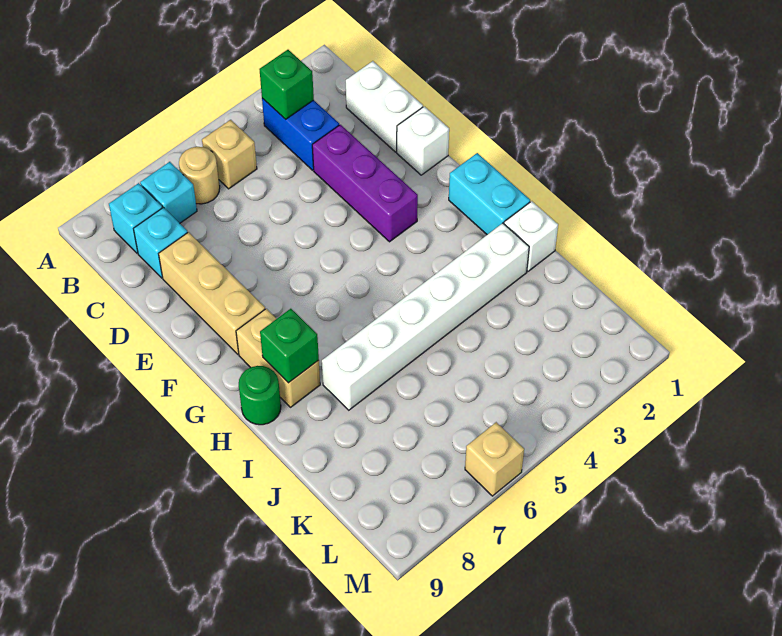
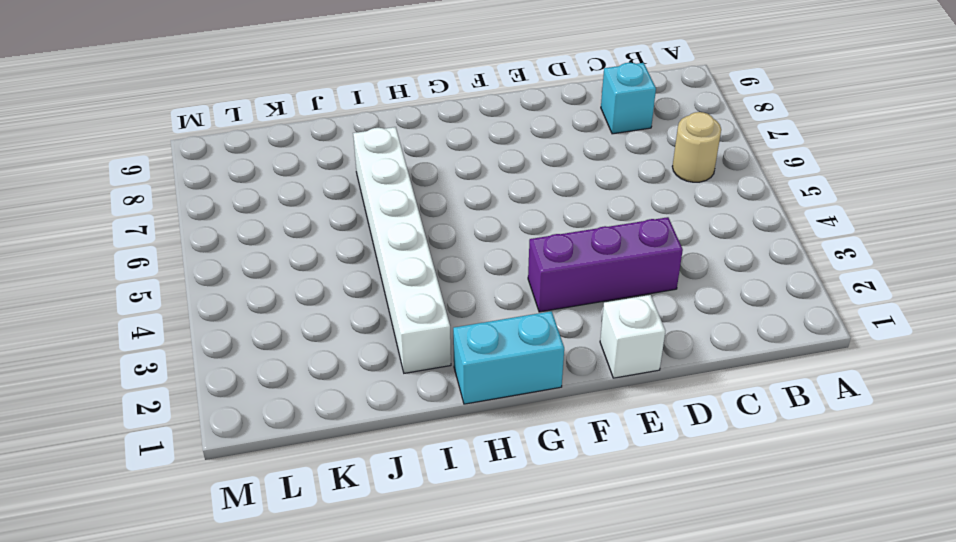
none -> blue brick B3:C3 level 1
none -> tan brick B5 level 1
none -> cyan brick B7 level 1

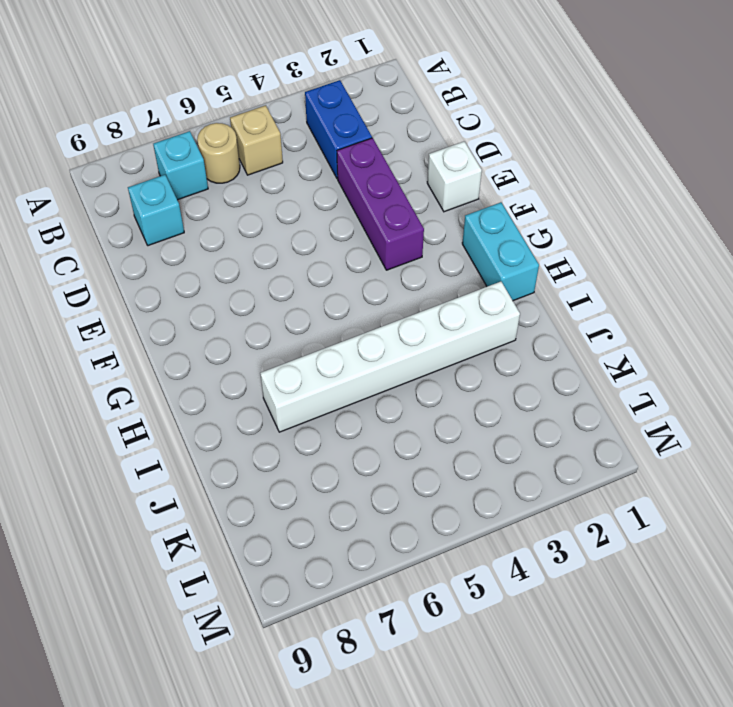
none -> cyan brick B8 level 1
none -> white brick C1:D1 level 1
none -> tan brick D8:F8 level 1

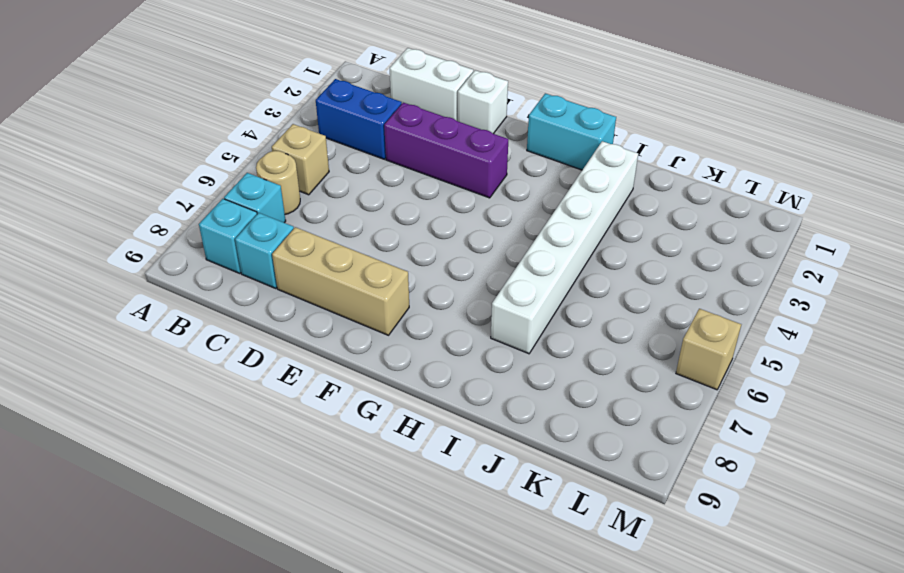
none -> tan brick G8:H8 level 1
none -> green round brick H9 level 1
none -> white brick I1 level 1

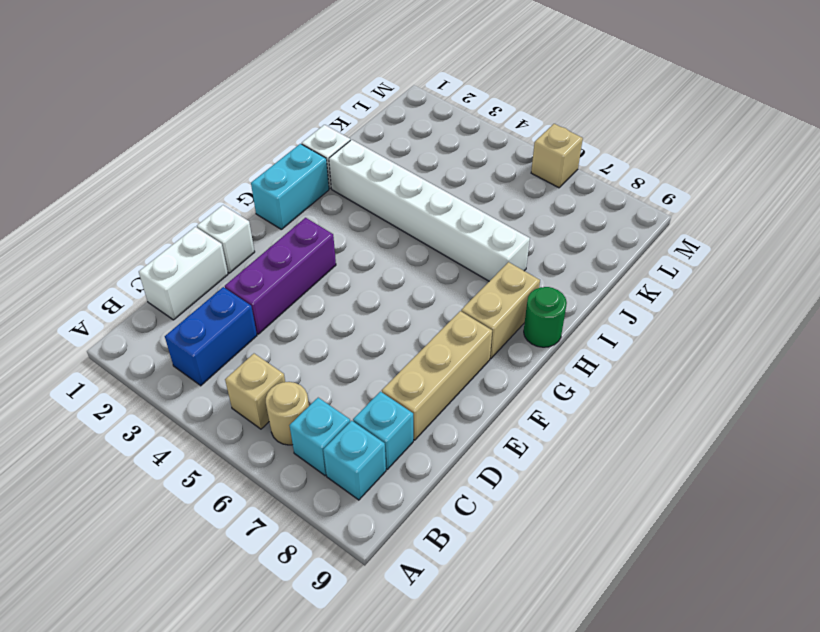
none -> green brick B3 level 2
none -> green brick H8 level 2

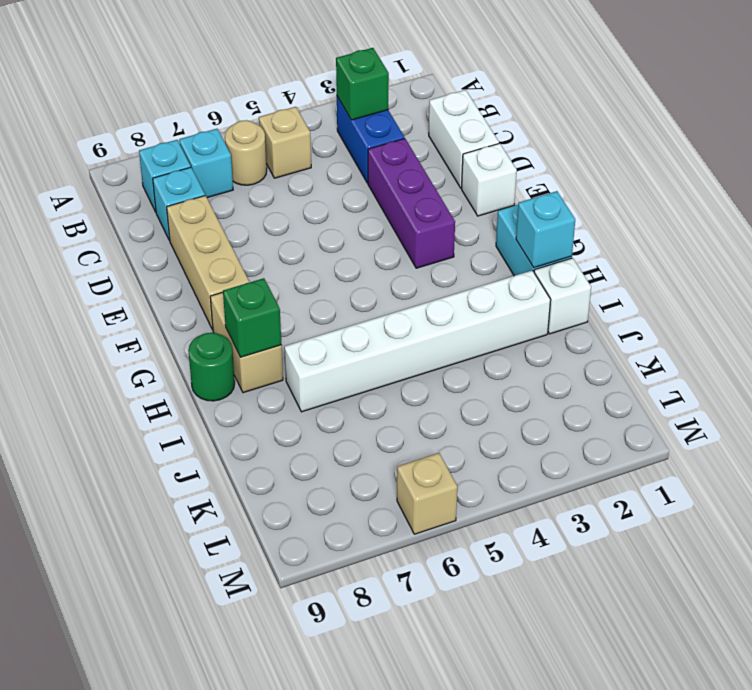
cyan brick H1 level 2 -> none

